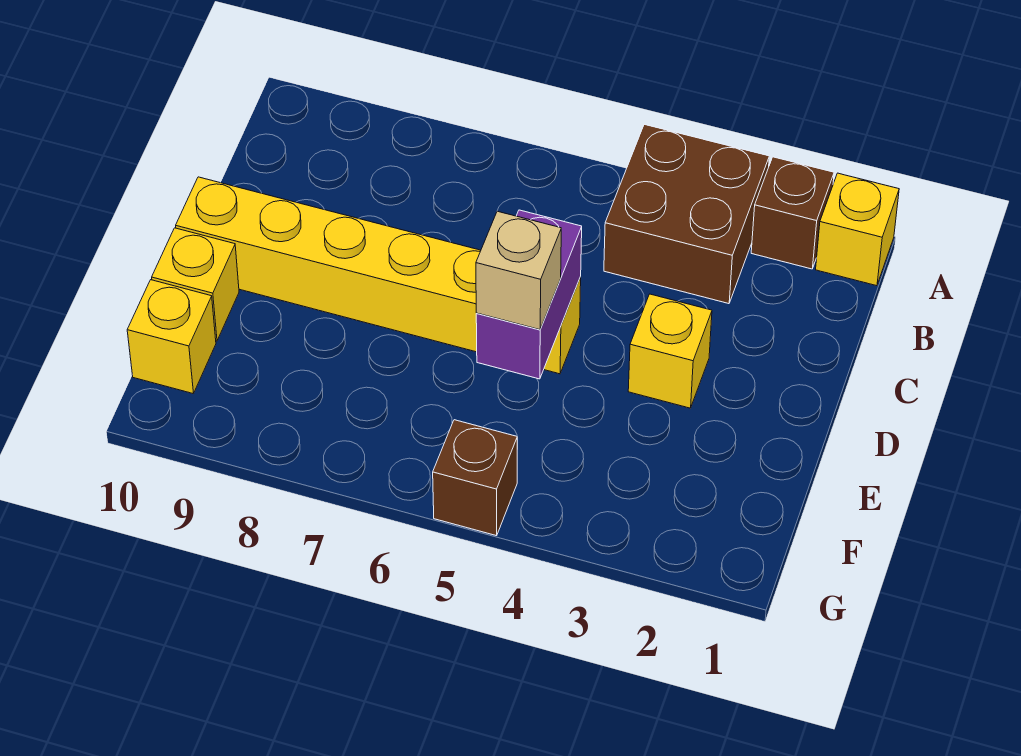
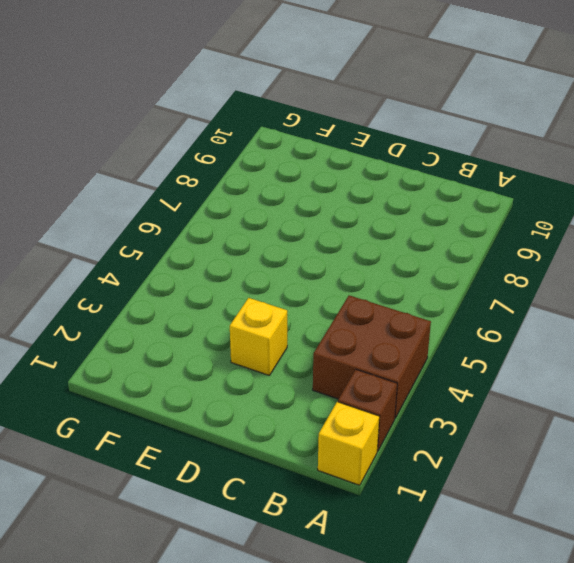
none -> yellow brick D5:D10 level 1
none -> yellow brick E10 level 1

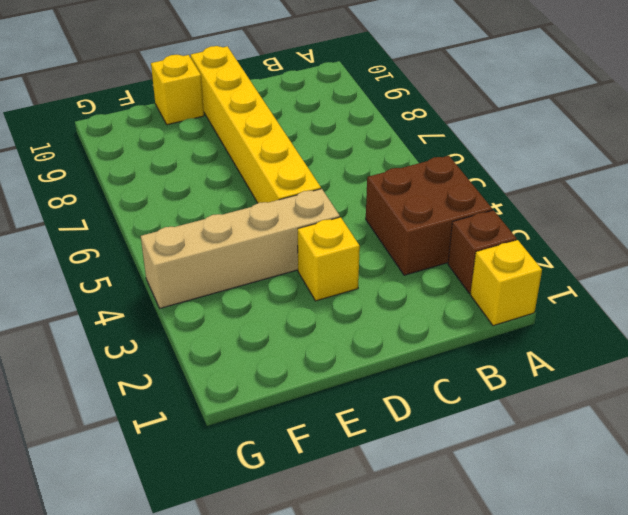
tan brick D4:G4 level 1 -> none
none -> yellow brick F10 level 1
none -> brown brick G5 level 1

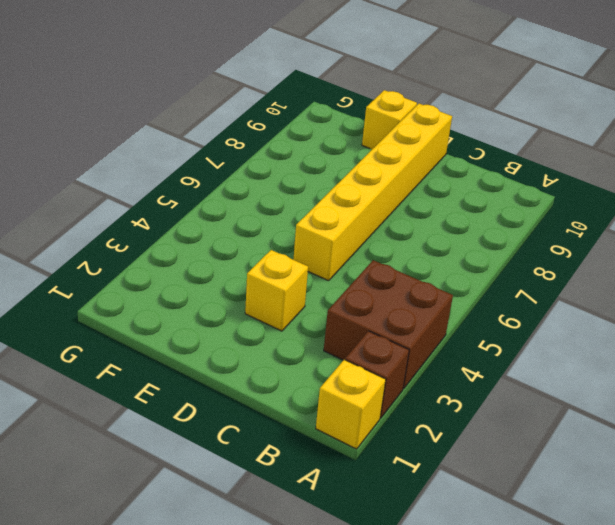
none -> yellow brick F10 level 1
none -> brown brick G5 level 1

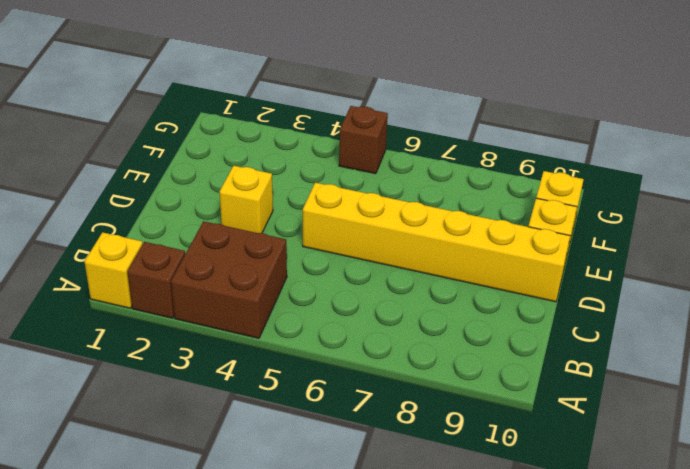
none -> purple brick D5:E5 level 2
none -> tan brick E5 level 3

